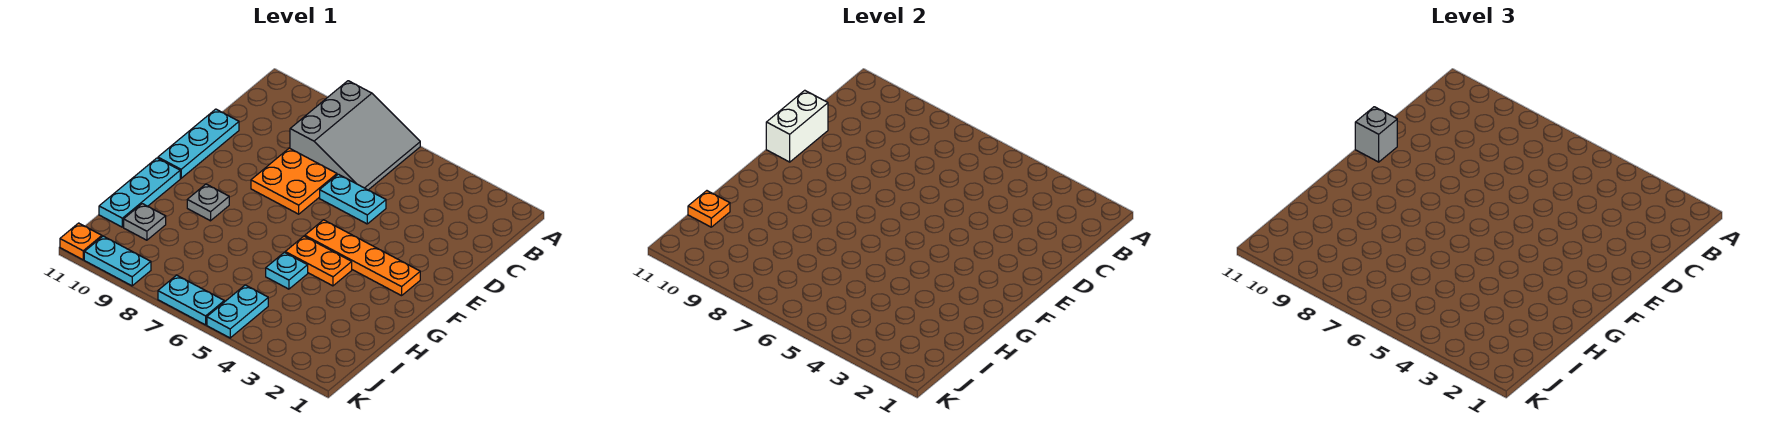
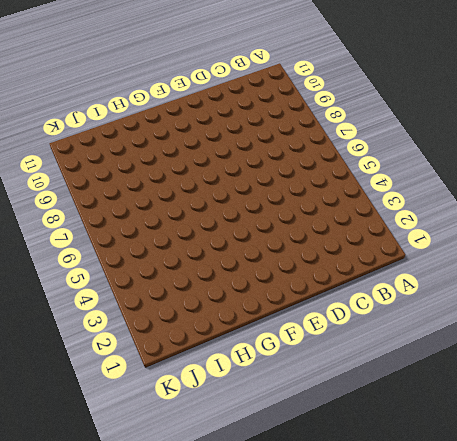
none -> grey slope A6:C8 level 1 top 8
none -> cyan plate D5:D6 level 1
none -> orange plate D7:E8 level 1

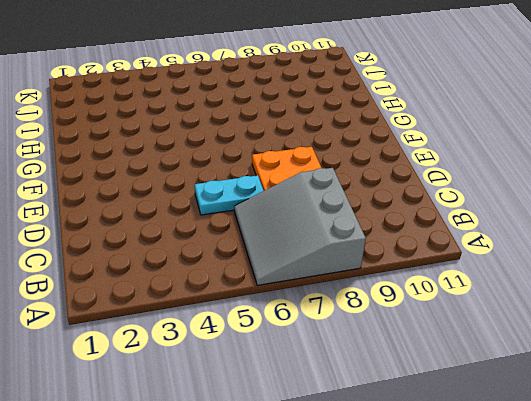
none -> cyan plate D11:F11 level 1
none -> orange plate F2:F5 level 1
none -> orange plate G4:G5 level 1

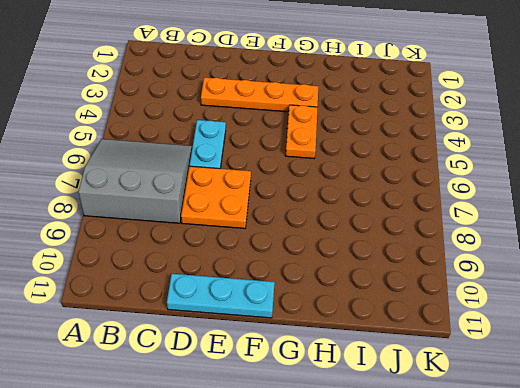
orange plate D3:G3 level 1 -> orange plate F2:F5 level 1
none -> grey plate G9 level 1
none -> cyan plate G11:I11 level 1
none -> cyan plate H5 level 1

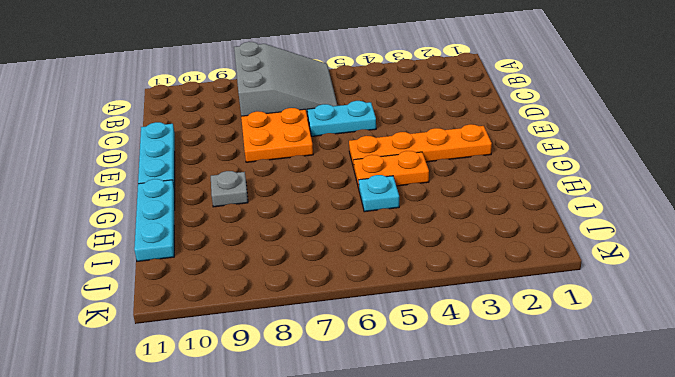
none -> grey plate I10 level 1
none -> cyan plate J5:K5 level 1
none -> cyan plate K6:K7 level 1

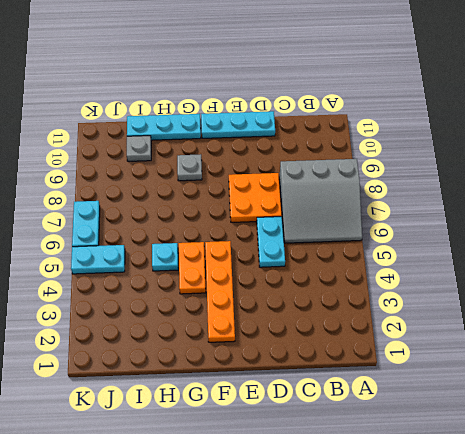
none -> cyan plate K9:K10 level 1
none -> orange plate K11 level 1
none -> white brick D11:E11 level 2

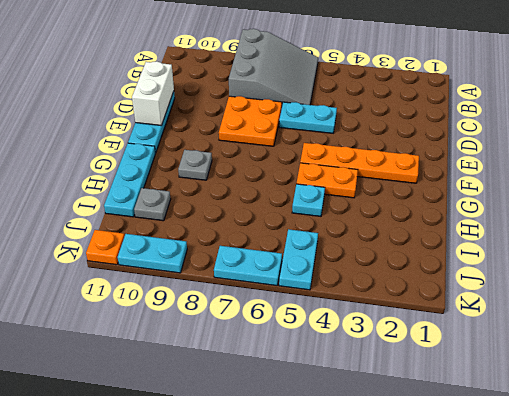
none -> orange plate I11 level 2
none -> grey brick E11 level 3

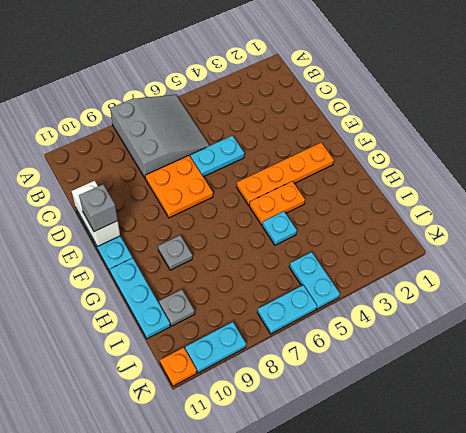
none -> orange plate I11 level 2

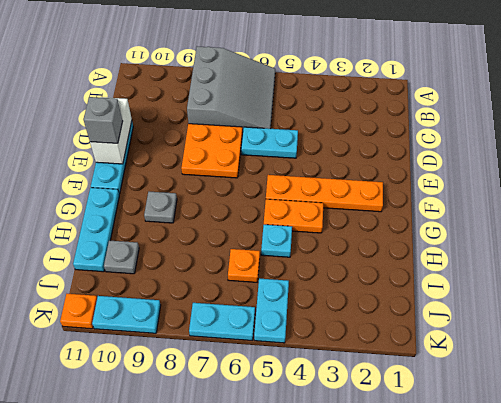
orange plate I6 level 1 -> orange plate I11 level 2

